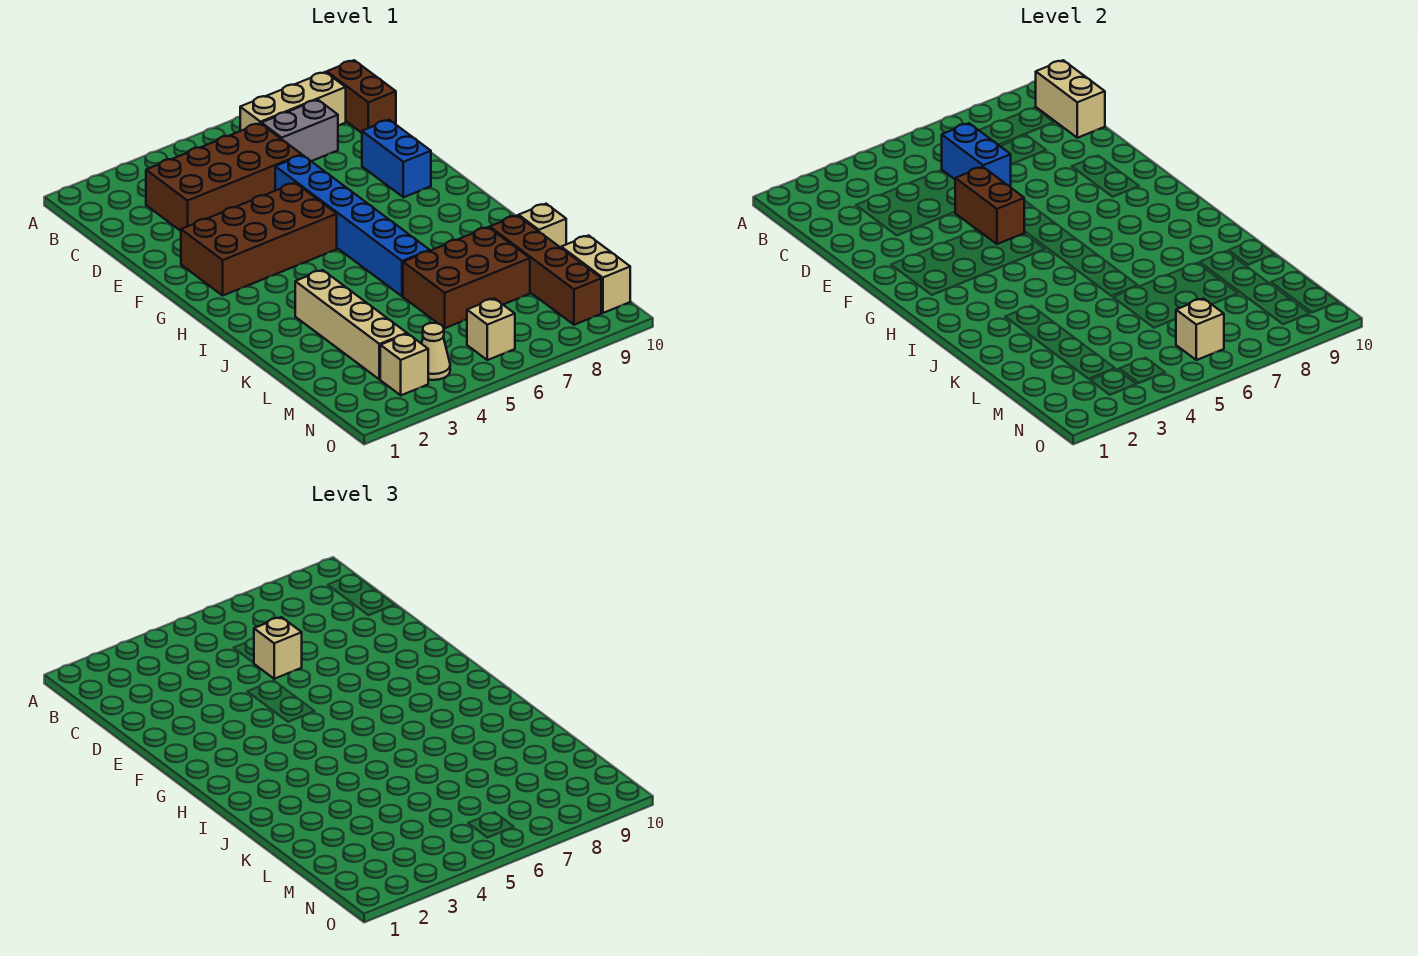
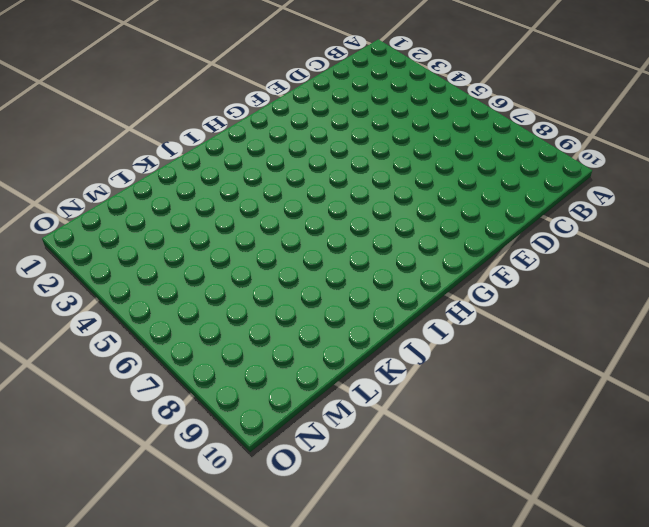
none -> tan brick B7:B9 level 1
none -> brown brick B10:C10 level 1
none -> brown brick C3:D6 level 1

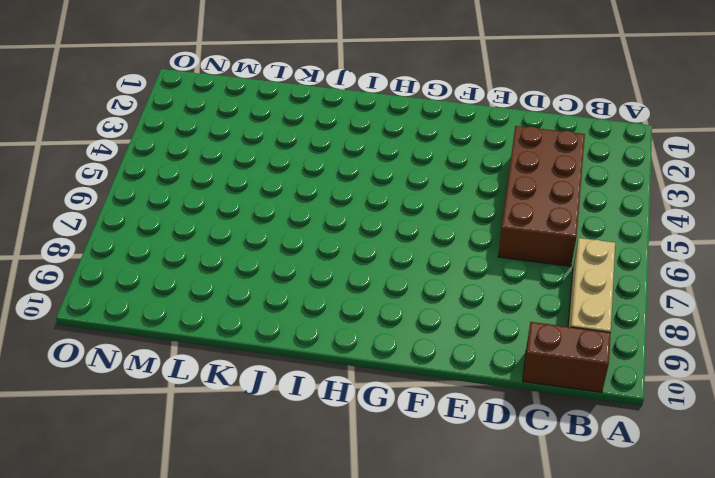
none -> grey brick C7:C8 level 1
none -> blue brick E6:J6 level 1
none -> blue brick E9:F9 level 1

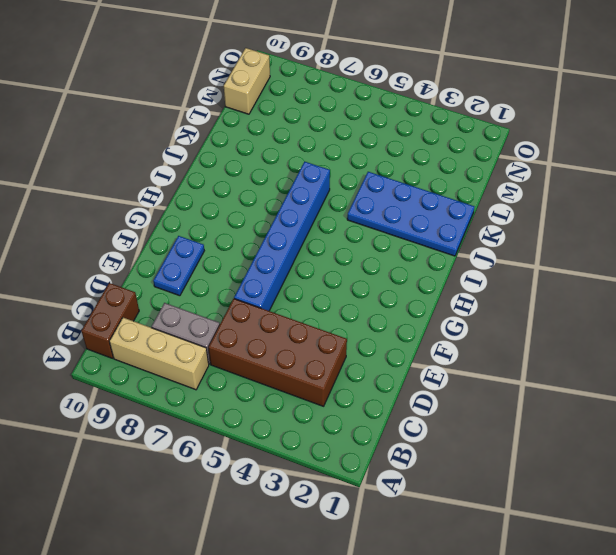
blue plate E9:F9 level 1 -> blue brick E9:F9 level 1
blue plate J1:K4 level 1 -> tan brick J3:M3 level 1
none -> brown brick F2:G5 level 1
none -> brown brick K6:L8 level 1
none -> brown brick K9:N9 level 1

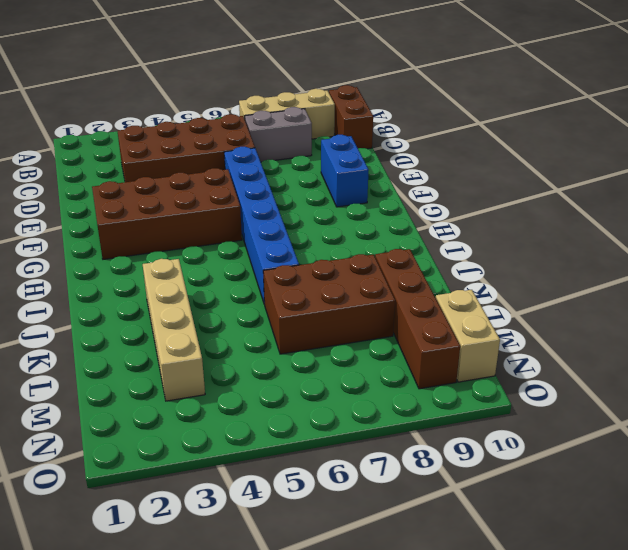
none -> tan brick K10 level 1
none -> tan brick N3 level 1
none -> tan cone N4 level 1

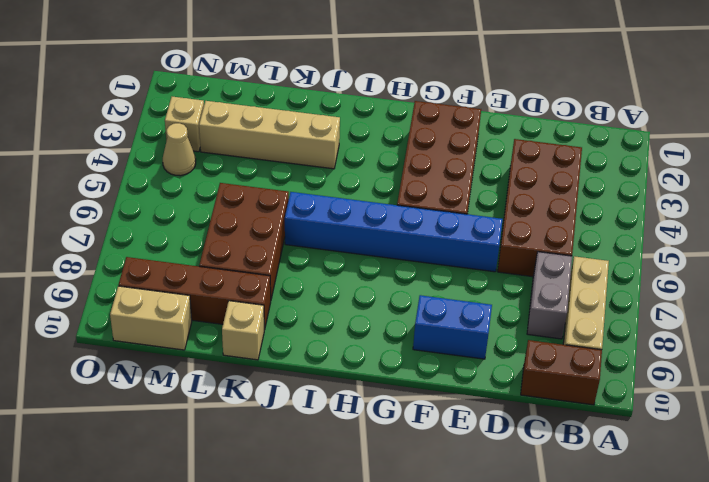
none -> tan brick N6 level 1
none -> tan brick B10:C10 level 2
none -> blue brick C6:D6 level 2

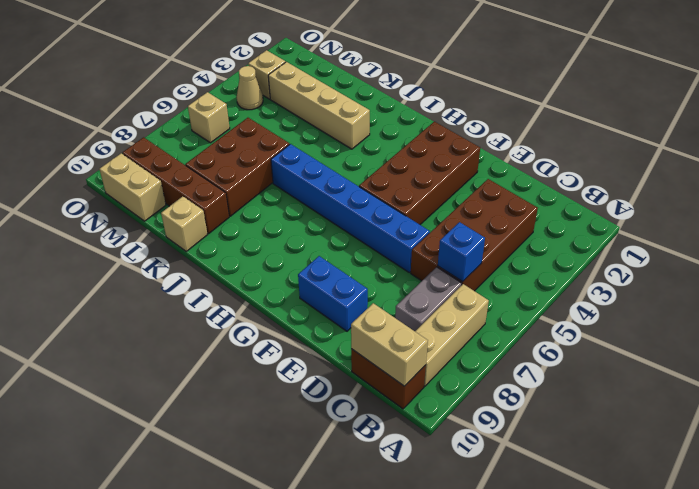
blue brick C6 level 2 -> blue brick C6:D6 level 2
none -> brown brick E5:F5 level 2
none -> tan brick N6 level 2
none -> tan brick D6 level 3

